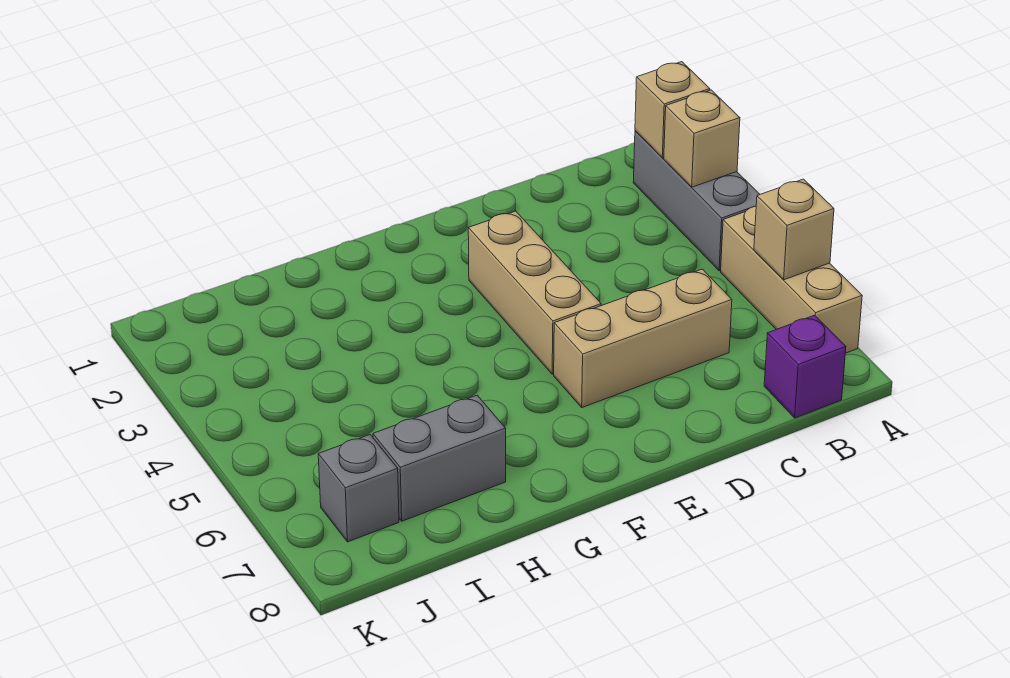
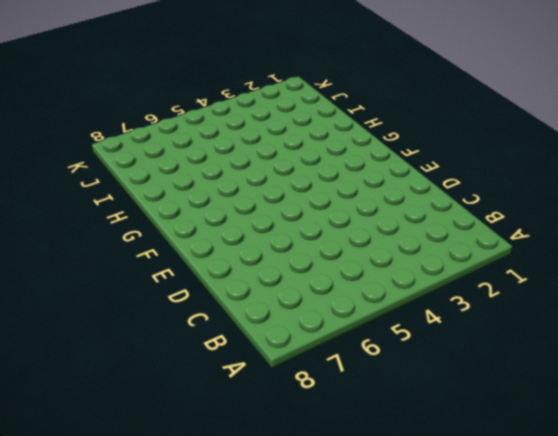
none -> grey brick A2:A4 level 1
none -> tan brick A5:A7 level 1

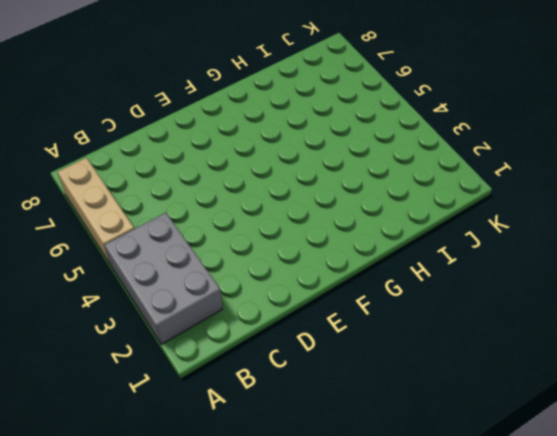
grey brick A2:B4 level 1 -> grey brick A2:A4 level 1
none -> purple brick B8 level 1
none -> tan brick C6:E6 level 1

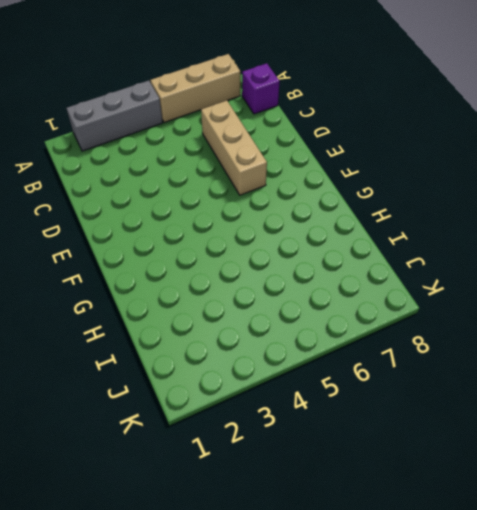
none -> tan brick E3:E5 level 1
none -> grey brick H7:I7 level 1

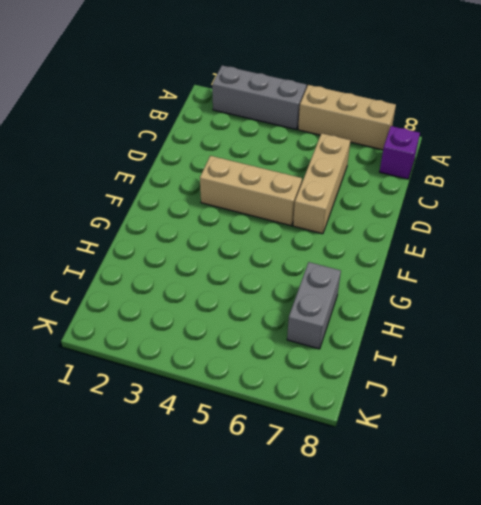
none -> grey brick J7 level 1
none -> tan brick A2 level 2

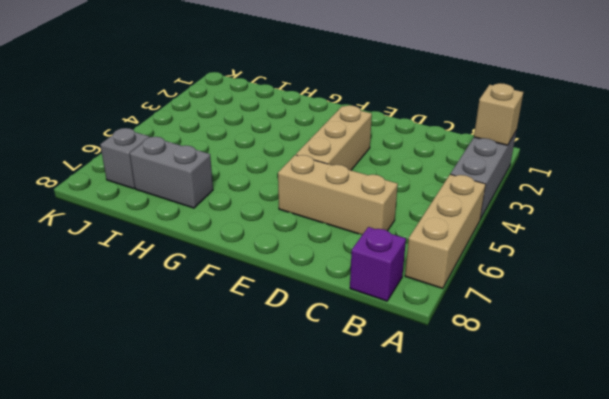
none -> tan brick A3 level 2
none -> tan brick A6 level 2

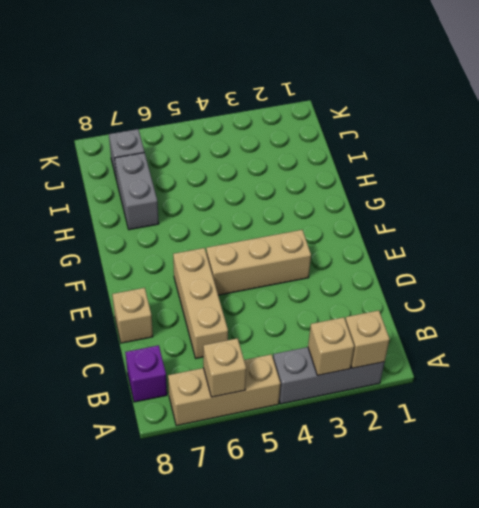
tan brick D8 level 1 -> none

